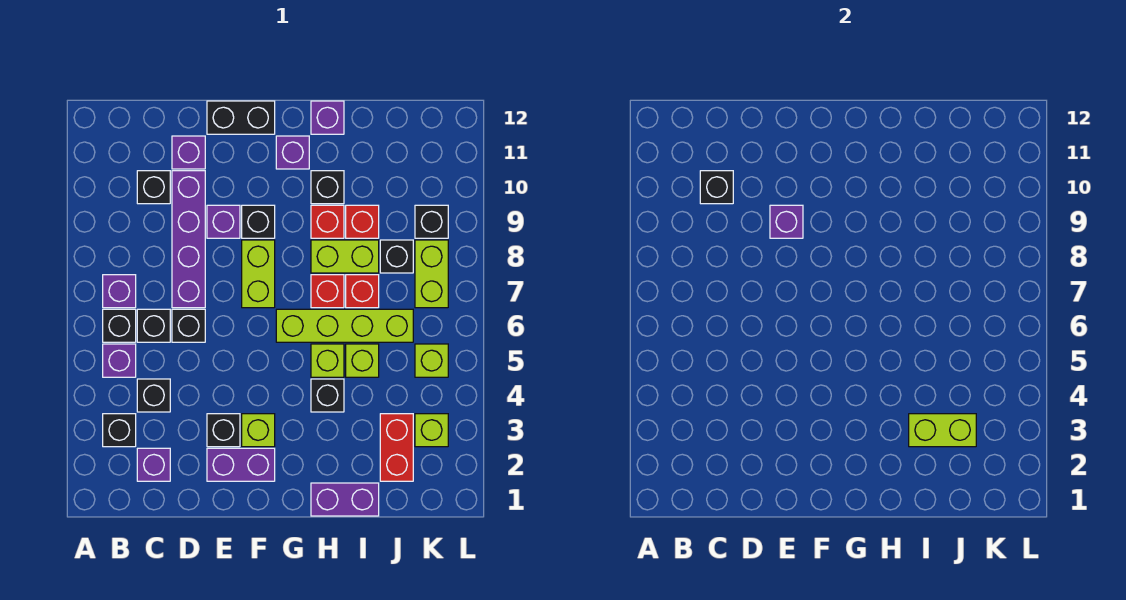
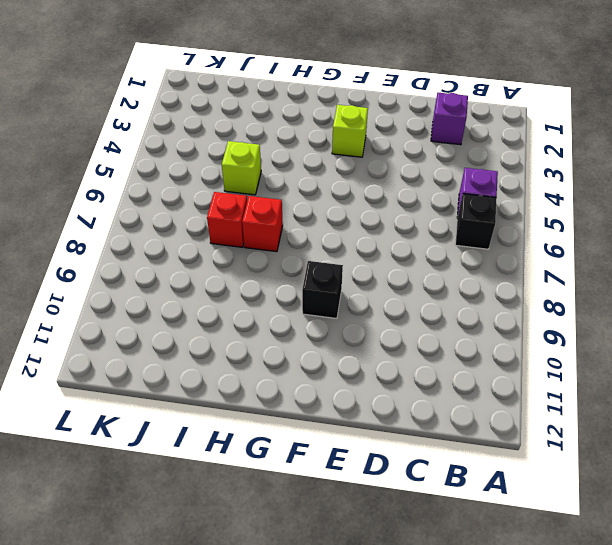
none -> black brick B3 level 1
none -> purple brick B7 level 1
none -> black brick C4 level 1
none -> black brick C6 level 1

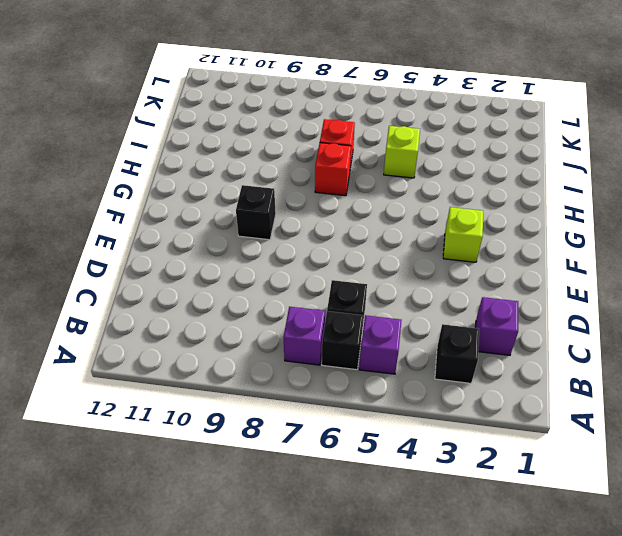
none -> black brick C4 level 1
none -> black brick C10 level 1
none -> black brick D6 level 1
none -> purple brick D7:D10 level 1

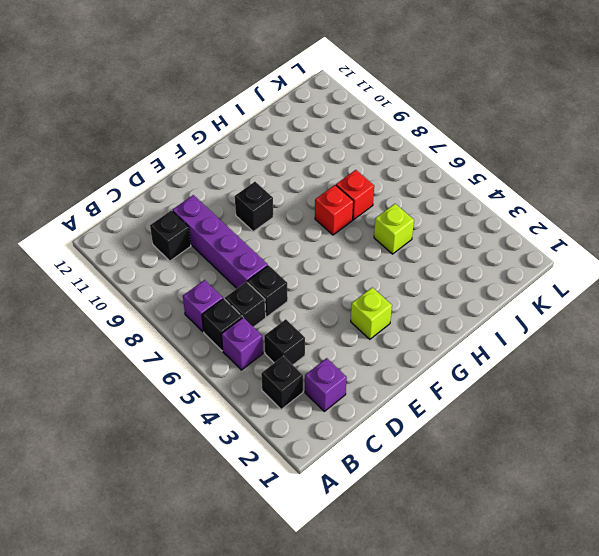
none -> purple brick D11 level 1
none -> purple brick E2:F2 level 1
none -> black brick E3 level 1
none -> purple brick E9 level 1

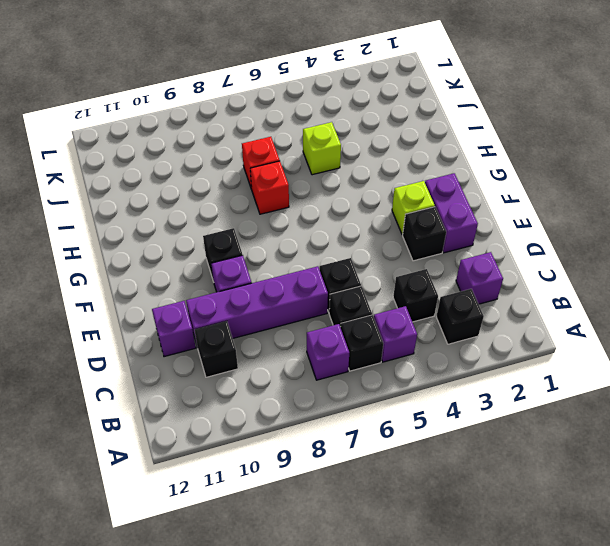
none -> black brick E12:F12 level 1
none -> lime brick F7:F8 level 1
none -> lime brick G6:J6 level 1
none -> purple brick G11 level 1

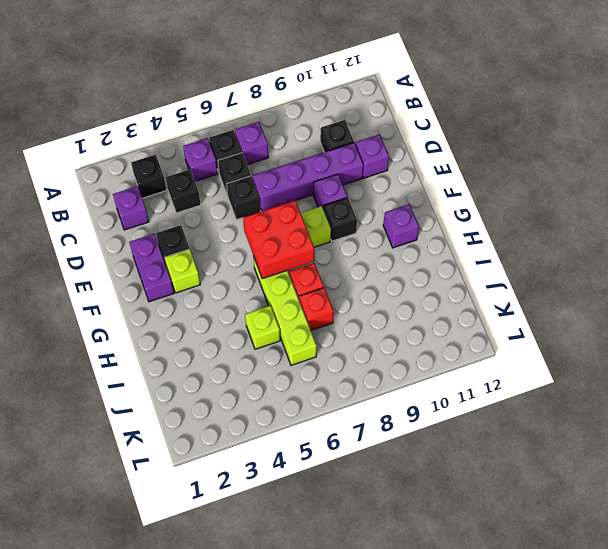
red brick F6:G7 level 2 -> none
none -> black brick E12:F12 level 1
none -> purple brick H1:I1 level 1
none -> black brick H4 level 1
none -> lime brick H5 level 1

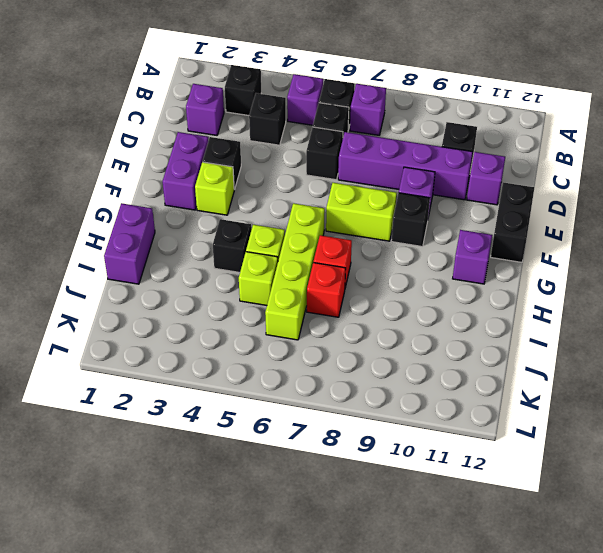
none -> lime brick H8:I8 level 1
none -> red brick H9 level 1
none -> black brick H10 level 1
none -> purple brick H12 level 1

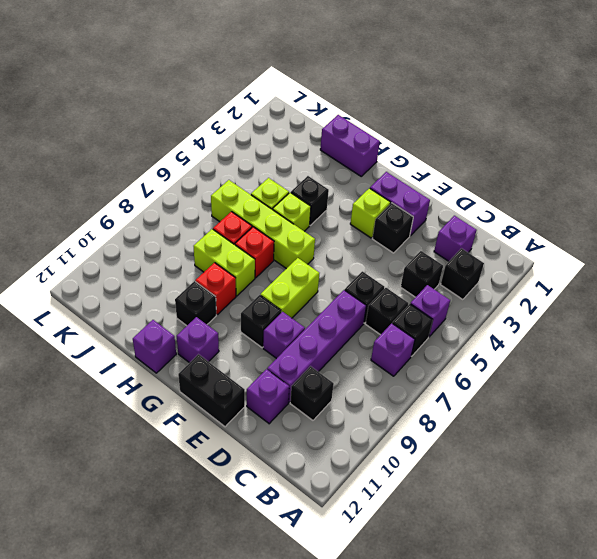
none -> red brick I9 level 1
none -> red brick J2:J3 level 1
none -> black brick J8 level 1
none -> lime brick K3 level 1

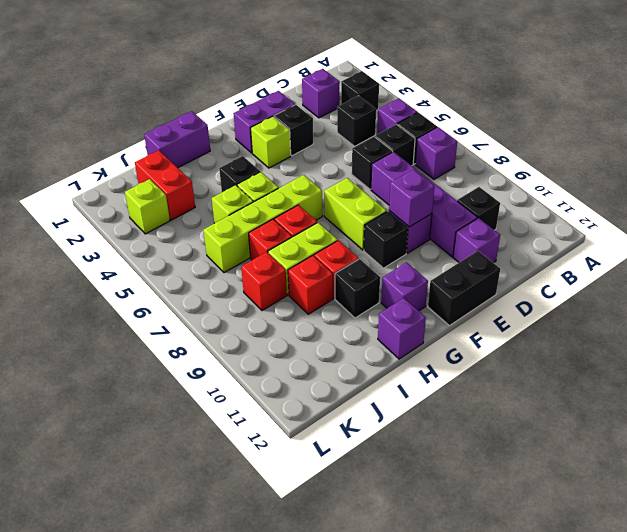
red brick J8 level 1 -> black brick J8 level 1
none -> lime brick K5 level 1
none -> lime brick K7:K8 level 1
none -> black brick K9 level 1
none -> black brick C10 level 2

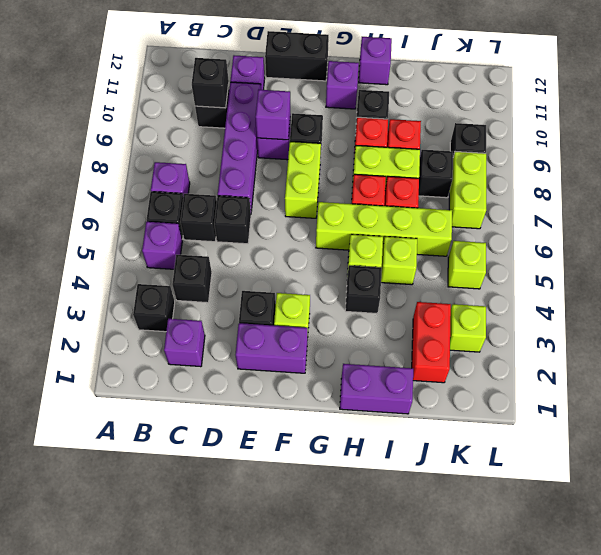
none -> lime brick I3:J3 level 2

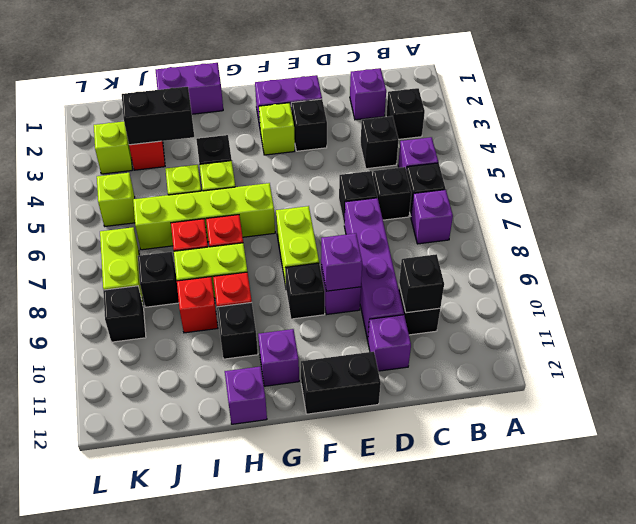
black brick I3:J3 level 2 -> lime brick I3:J3 level 2

